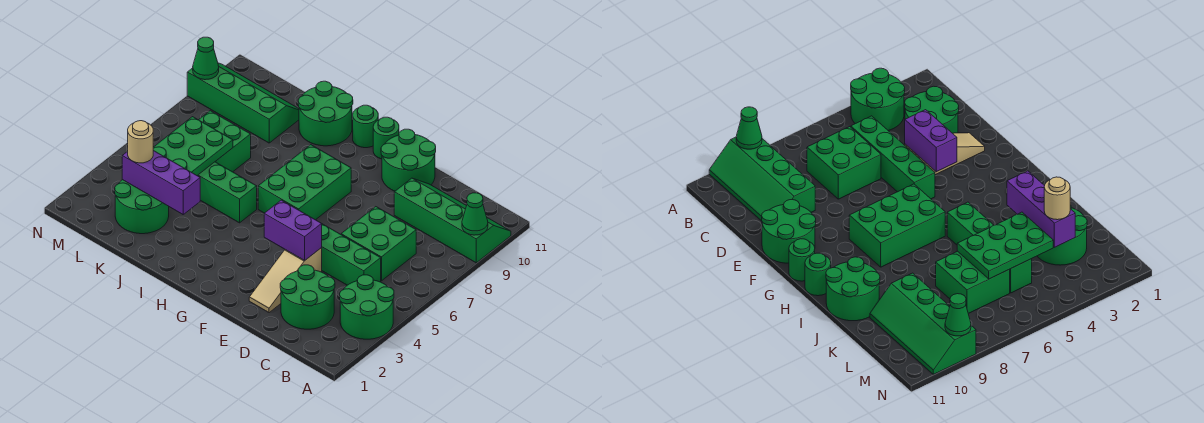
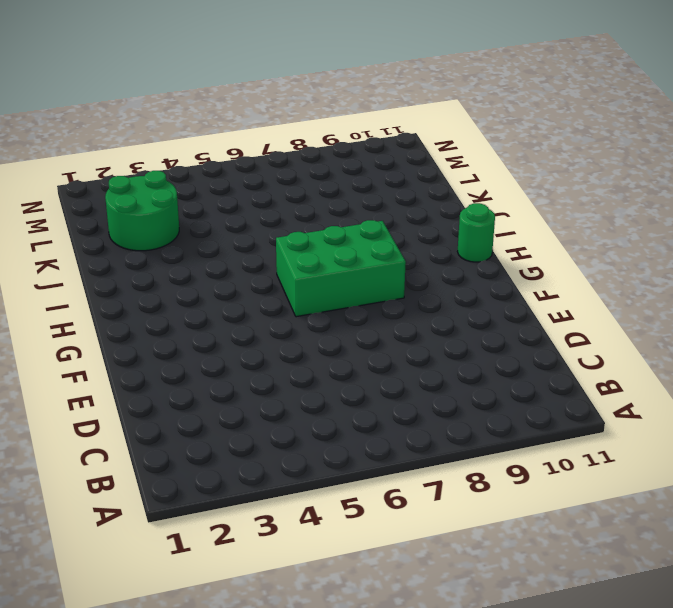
none -> green round brick A3:B4 level 1
none -> green slope A9:D10 level 1 top 9
none -> green round brick C2:D3 level 1

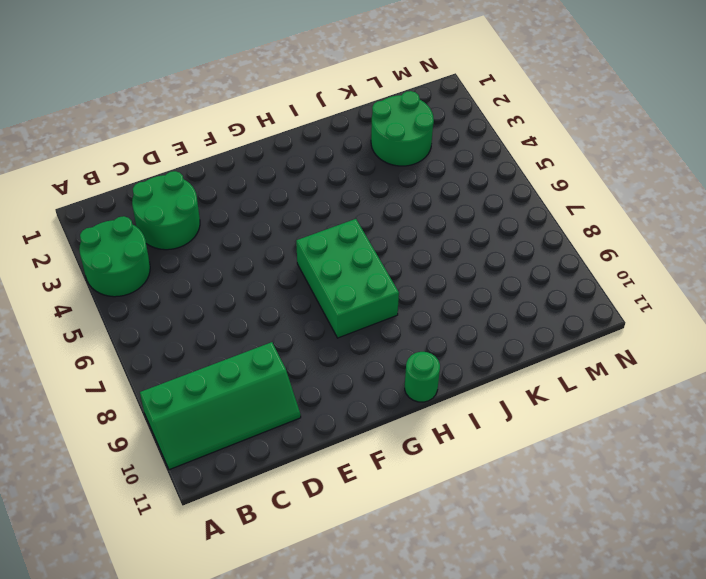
none -> green brick C5:F5 level 1
none -> green brick C6:D7 level 1
none -> tan slope E2:E4 level 1 top 4

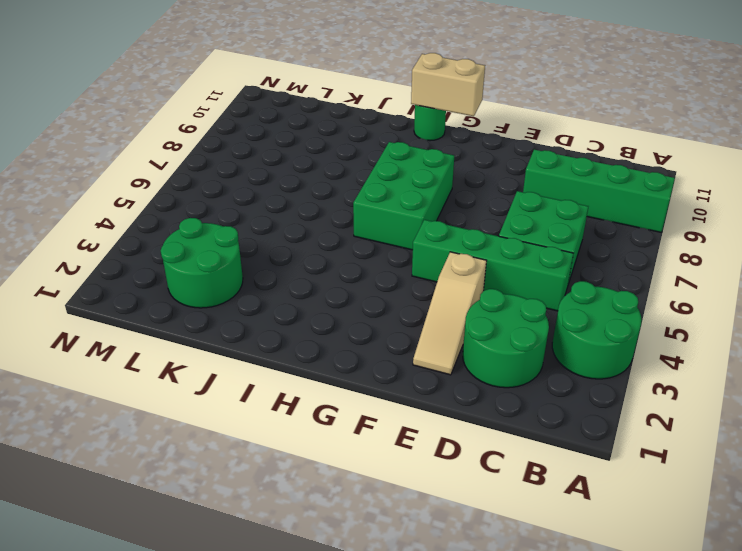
tan brick G11:H11 level 2 -> none
none -> green round brick E10:F11 level 1
none -> green round brick G11 level 1
none -> green brick I5:L5 level 1

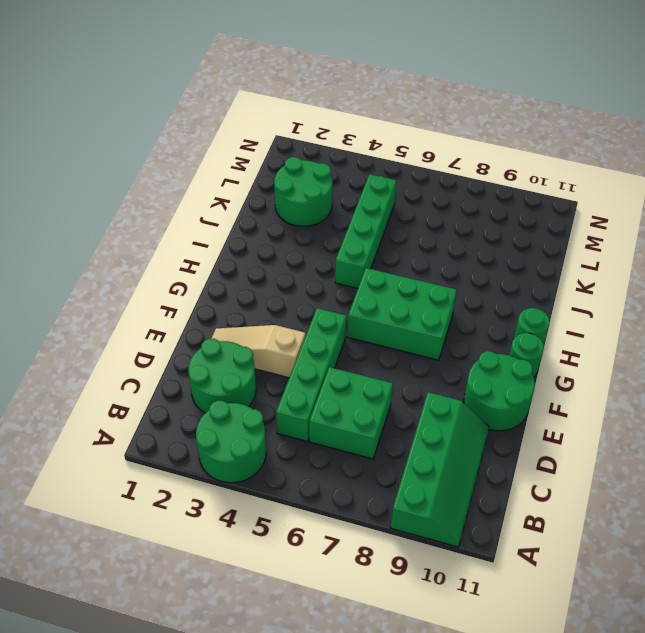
none -> green round brick I10:J11 level 1
none -> green brick K6:L7 level 1
none -> green slope K9:N10 level 1 top 9

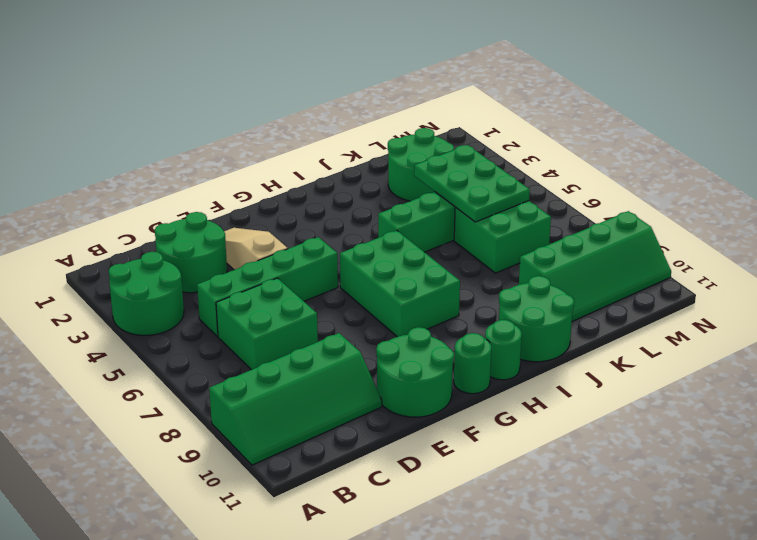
none -> green cone A9 level 2
none -> purple brick E4:F4 level 2
none -> purple brick J3:L3 level 2

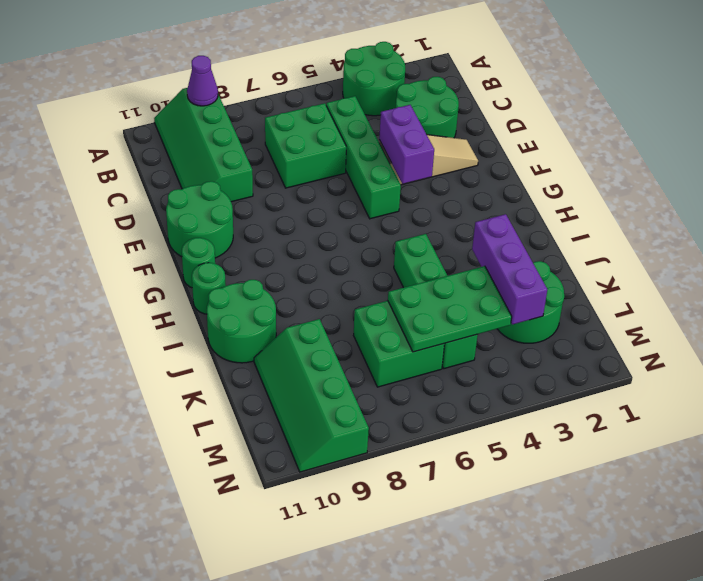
purple cone A9 level 2 -> green cone A9 level 2
none -> green brick G6:H8 level 1
none -> green cone N9 level 2
none -> tan round brick L3 level 3

